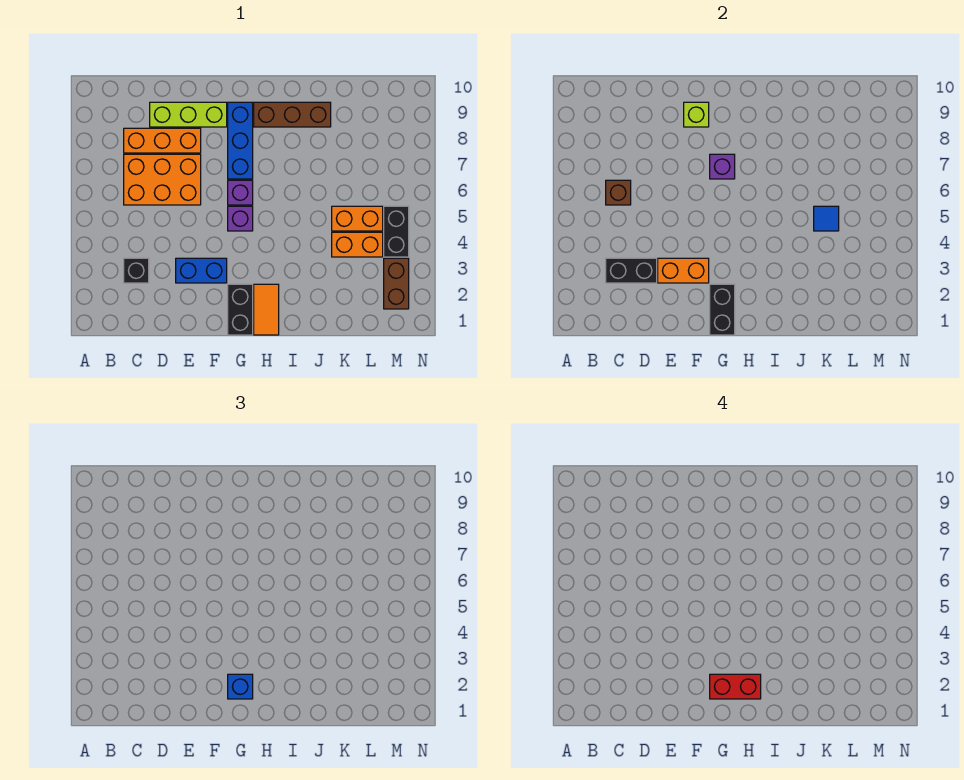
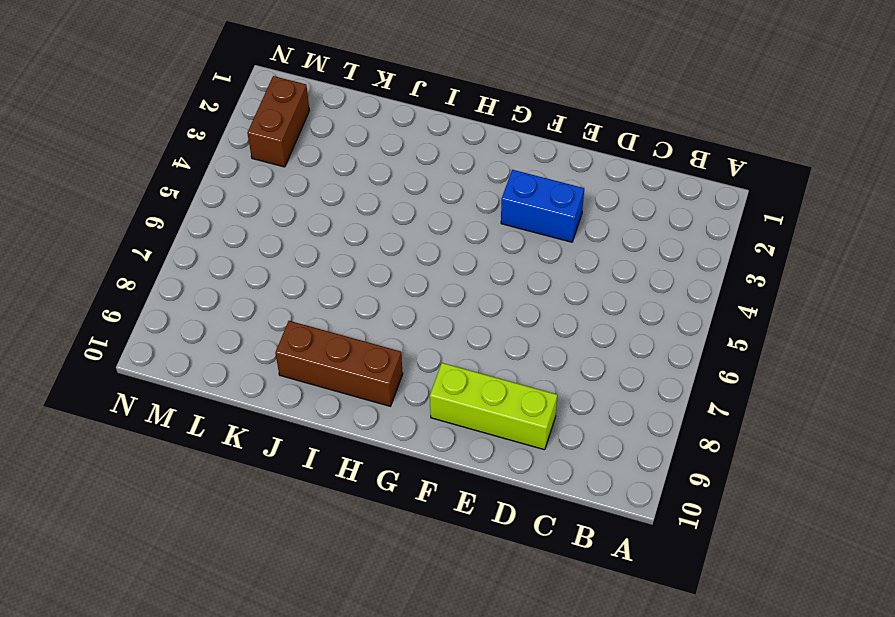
none -> black brick C3 level 1
none -> orange brick C6:E7 level 1
none -> orange brick C8:E8 level 1

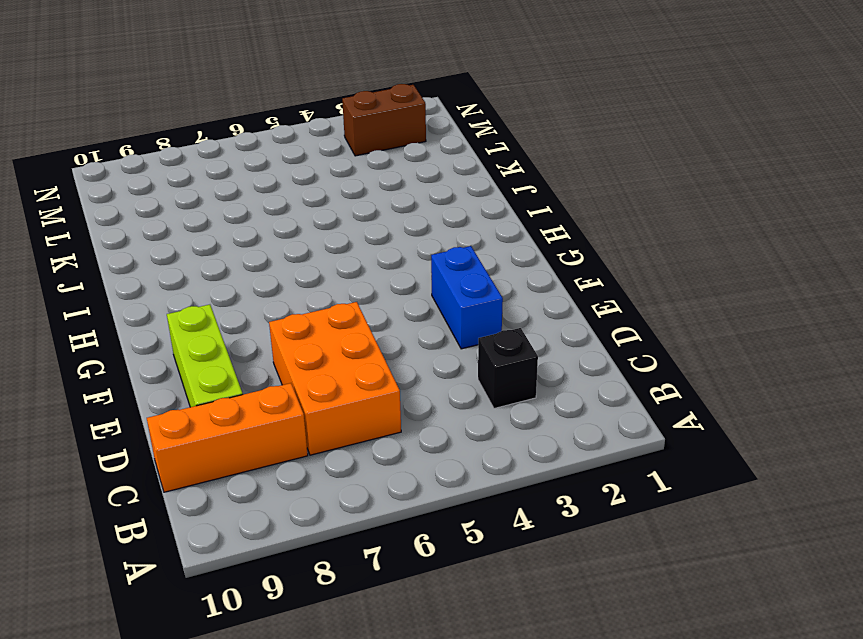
orange brick C8:C10 level 1 -> orange brick C8:E8 level 1
none -> black brick G1:G2 level 1
none -> purple brick G5 level 1
none -> purple brick G6 level 1

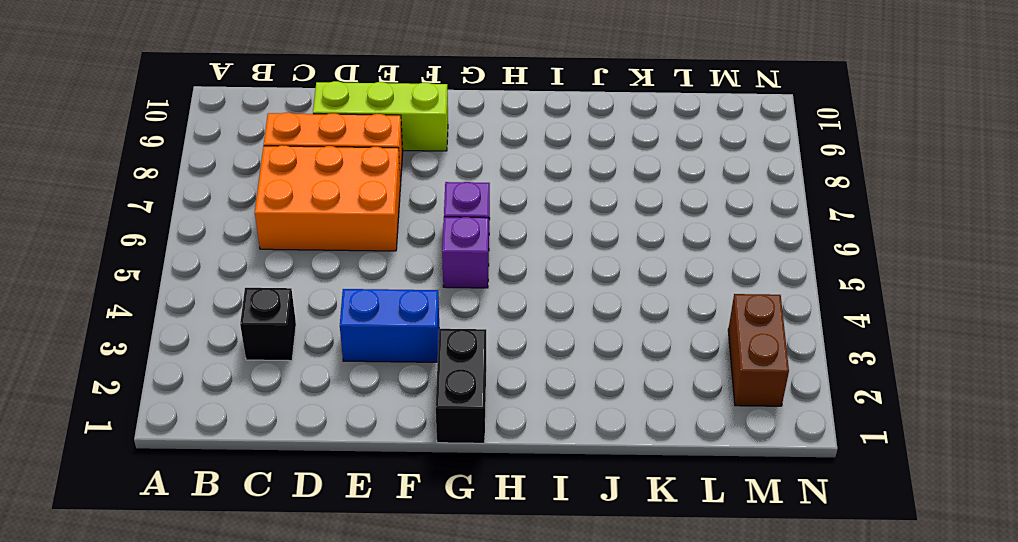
none -> blue brick G7:G9 level 1
none -> orange tile H1:H2 level 1
none -> brown brick H9:J9 level 1

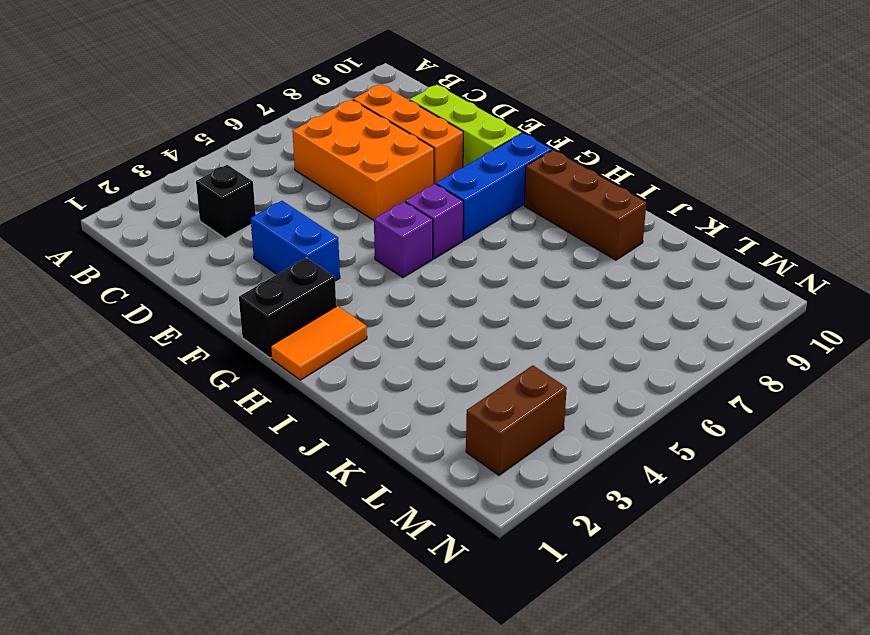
none -> orange brick K4:L4 level 1
none -> orange brick K5:L5 level 1
none -> black brick M4:M5 level 1

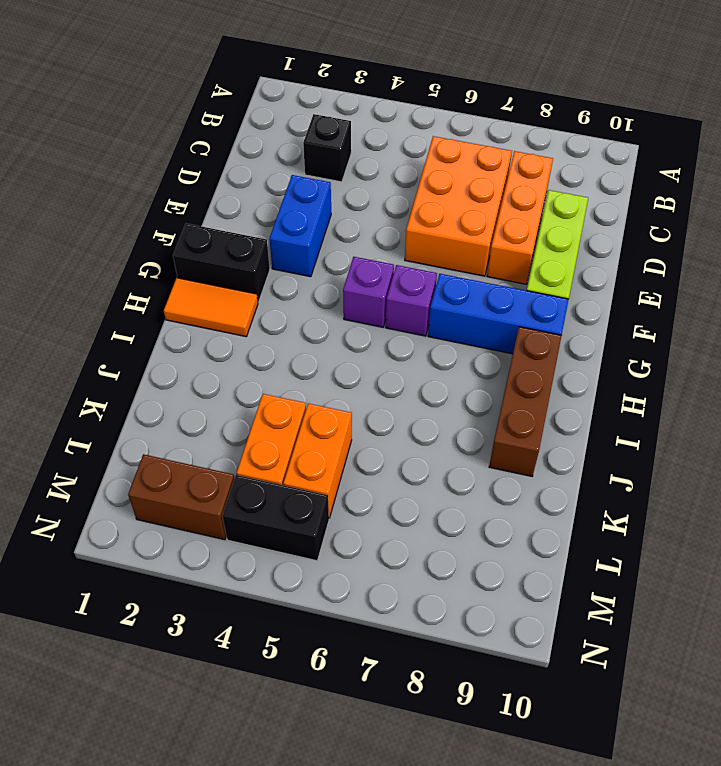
none -> black brick C3:D3 level 2
none -> brown brick C6 level 2
none -> orange brick E3:F3 level 2

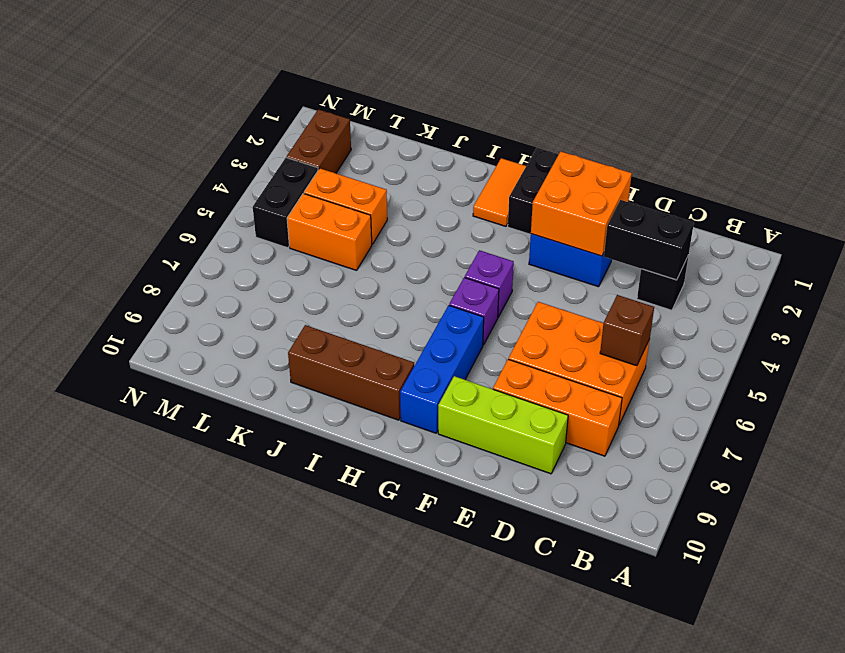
orange brick E2:F3 level 2 -> orange brick E3:F3 level 2
none -> lime brick F9 level 2
none -> black brick G1:G2 level 2
none -> purple brick G7 level 2

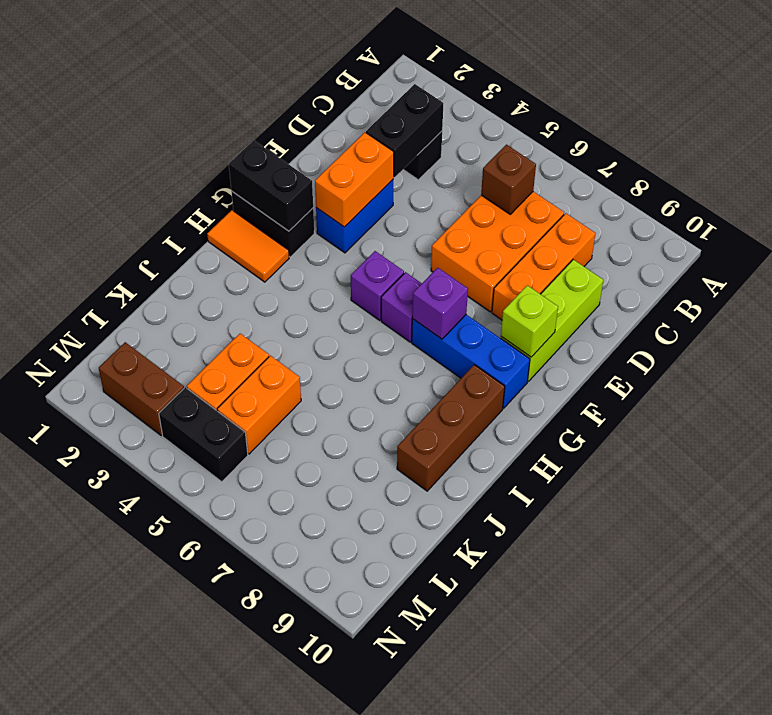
none -> blue tile K5 level 2
none -> blue brick G2 level 3
none -> red brick G2:H2 level 4

